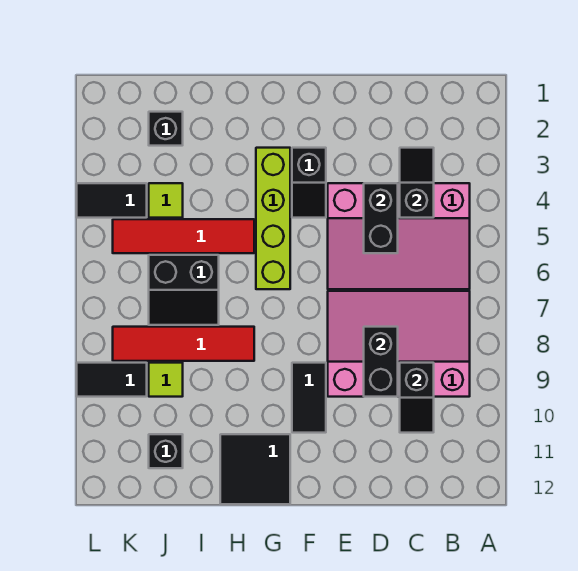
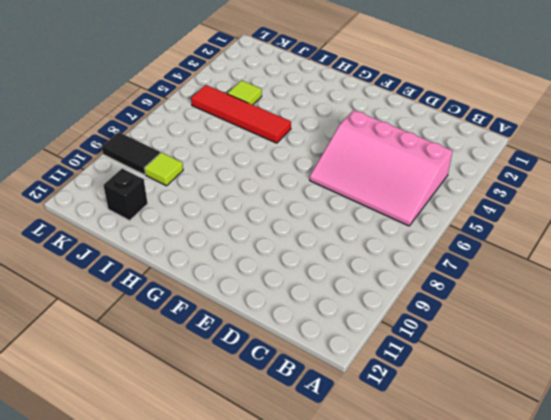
none -> pink slope B7:E9 level 1 top 9
none -> black slope F3:F4 level 1 top 3
none -> black tile F9:F10 level 1

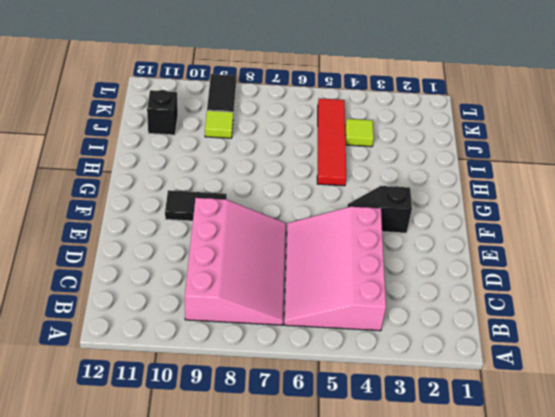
none -> lime brick G3:G6 level 1
none -> black tile G11:H12 level 1
none -> red tile H8:K8 level 1

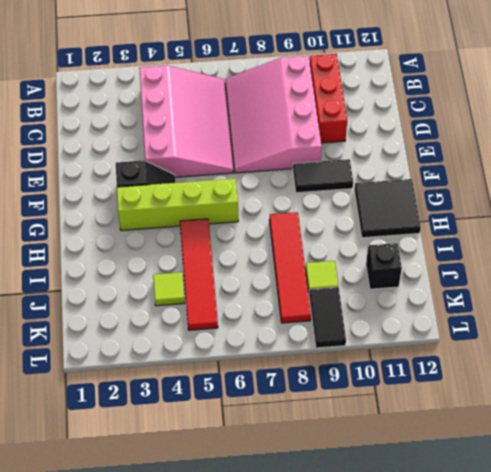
red brick B10:D10 level 1 -> none
none -> black slope I6:J7 level 1 top 6
none -> black brick J2 level 1
none -> black tile K4:L4 level 1

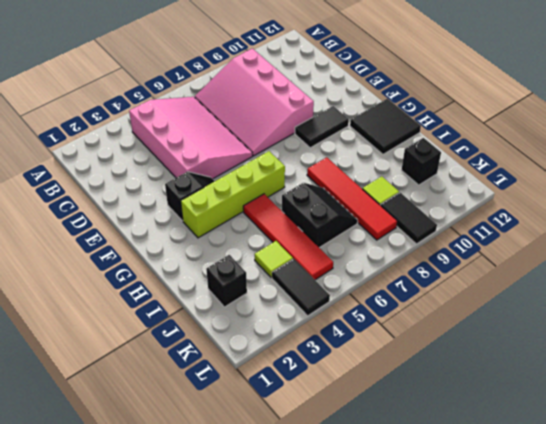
none -> black slope C3:C4 level 2 top 4
none -> black slope C9:C10 level 2 top 9
none -> black brick D4:D5 level 2

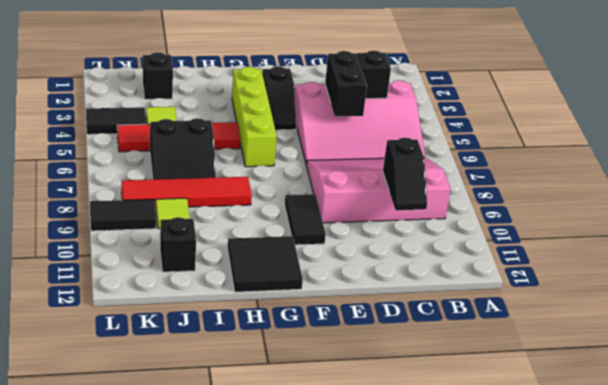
none -> black brick D8:D9 level 2

